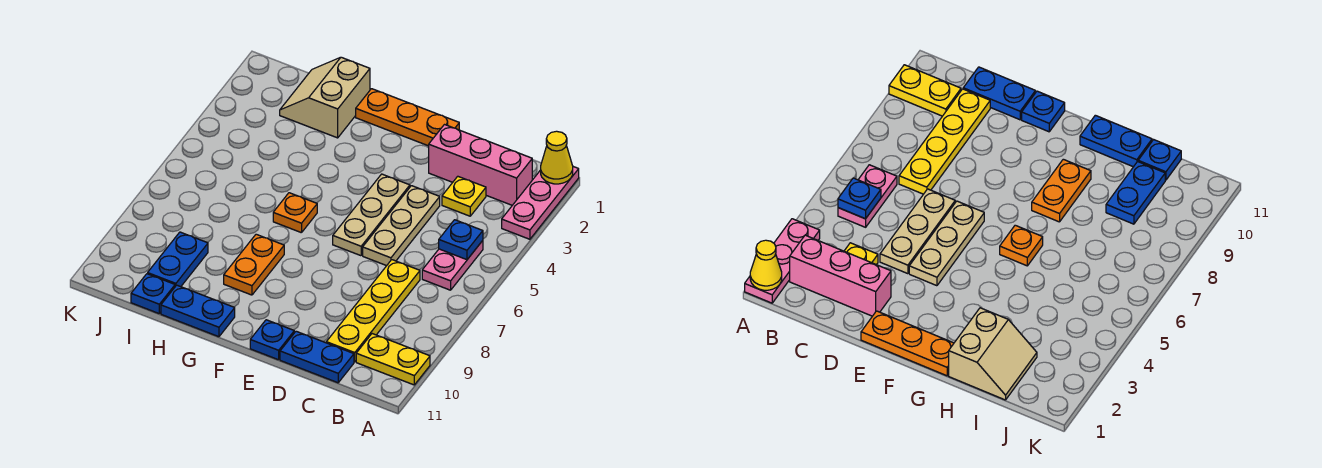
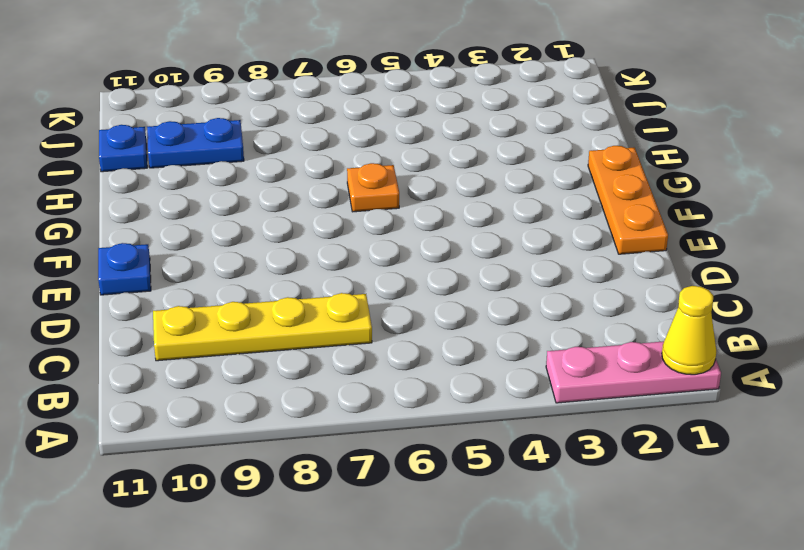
none -> yellow plate A10:B10 level 1
none -> pink brick B2:D2 level 1
none -> pink plate B5:B6 level 1

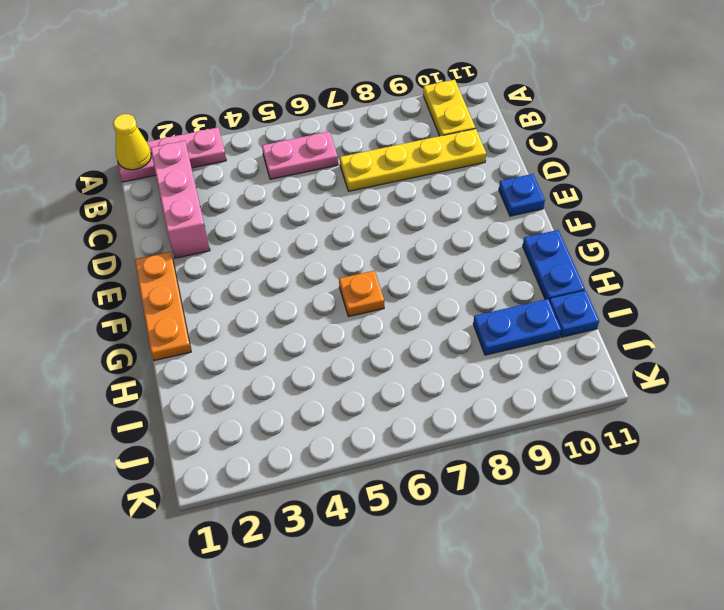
none -> yellow plate C3 level 1
none -> blue plate C11:D11 level 1
none -> tan plate D4:D6 level 1

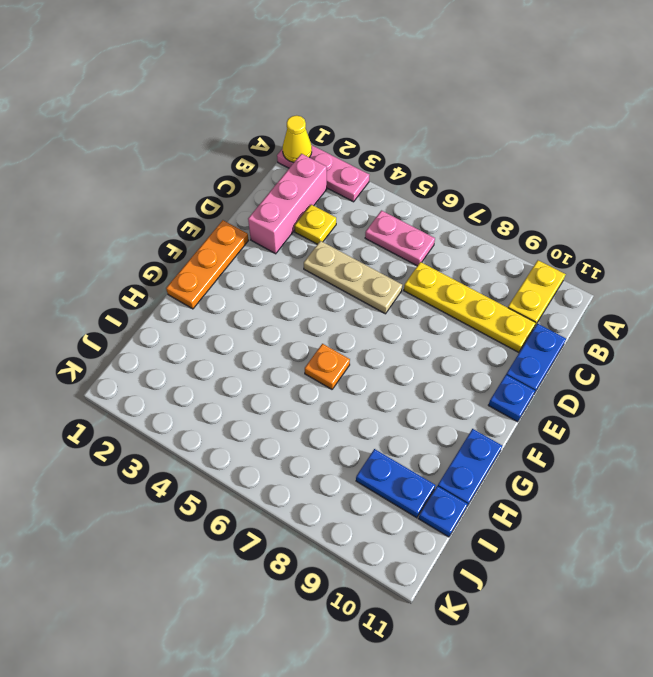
none -> tan plate E4:E6 level 1
none -> orange plate G8:G9 level 1
none -> tan slope H1:I2 level 1 top H

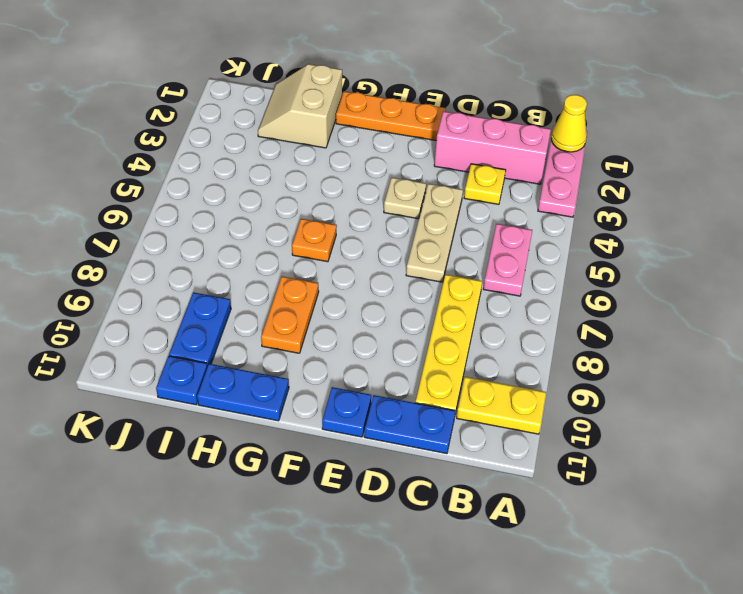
tan plate E4 level 1 -> tan plate E4:E6 level 1
none -> blue plate B5 level 2

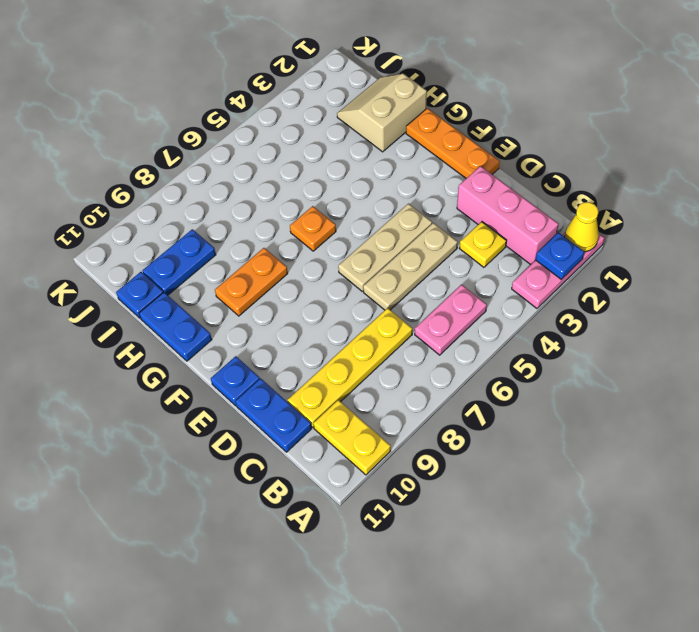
blue plate A2 level 2 -> blue plate B5 level 2

